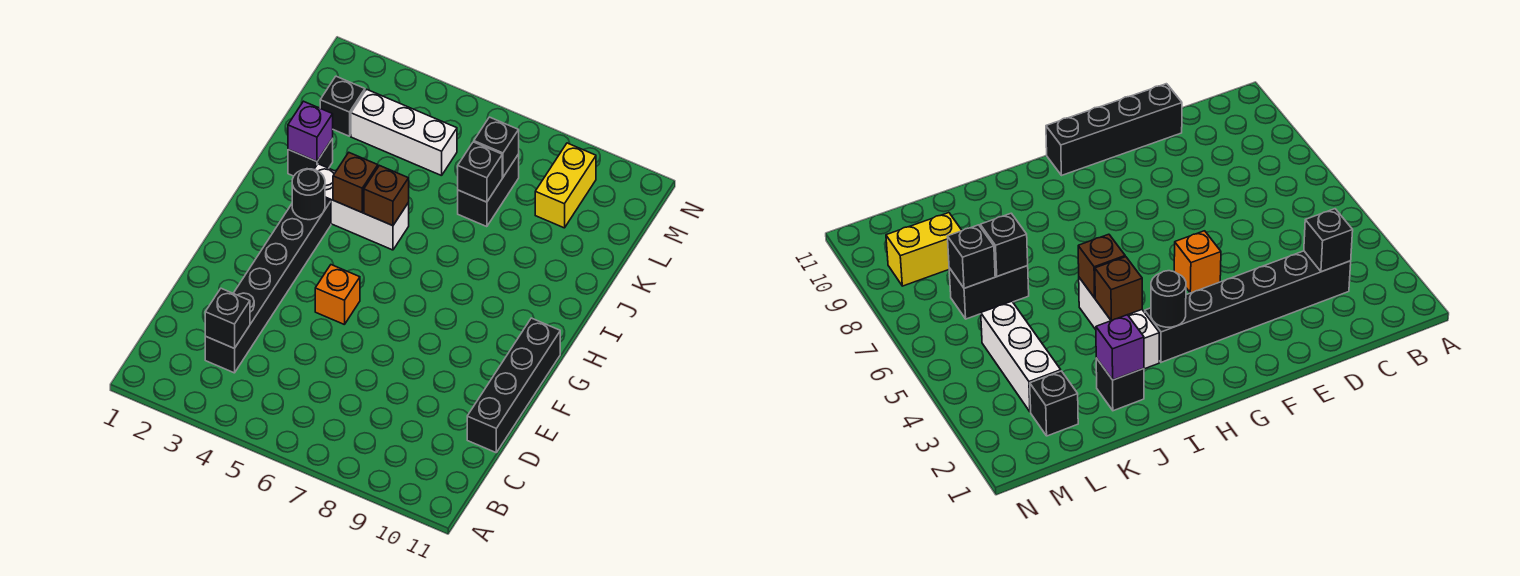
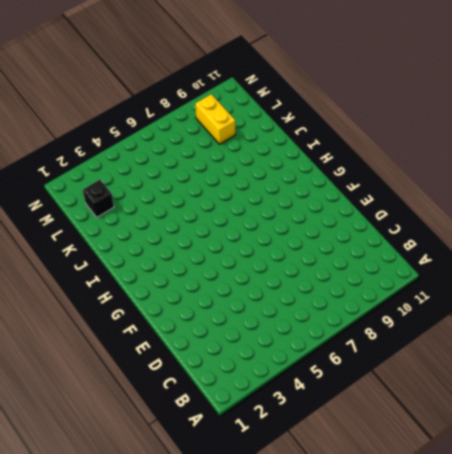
none -> black brick C3:H3 level 1
none -> black brick D11:G11 level 1
none -> orange brick F5 level 1

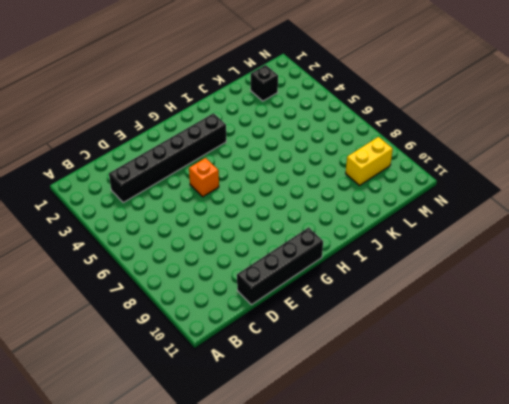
none -> white brick I3:I5 level 1
none -> black brick J2 level 1
none -> black brick K7:L7 level 1

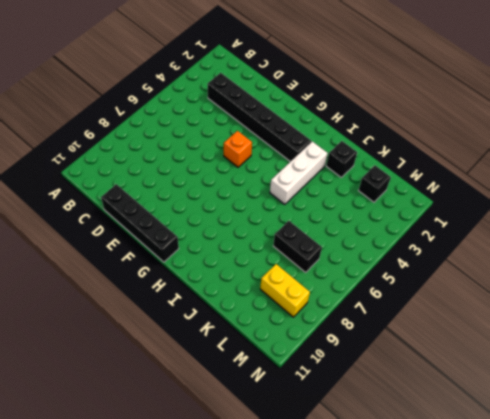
none -> white brick L3:L5 level 1
none -> black brick C3 level 2
none -> black round brick H3 level 2

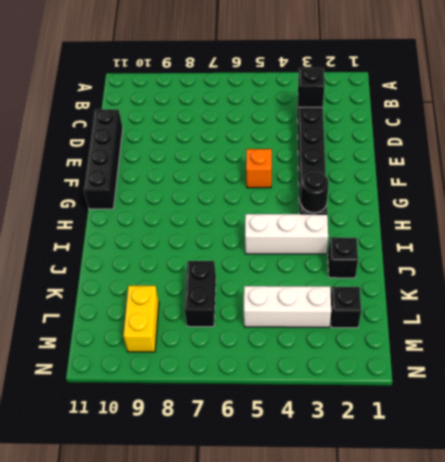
none -> brown brick I4 level 2
none -> brown brick I5 level 2
none -> purple brick J2 level 2

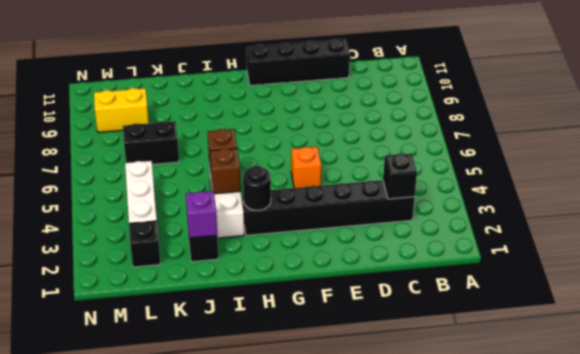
none -> black brick K7 level 2
none -> black brick L7 level 2

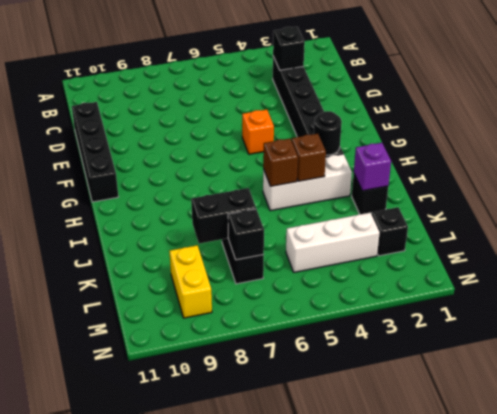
black brick K7:K8 level 2 -> black brick K7 level 2

